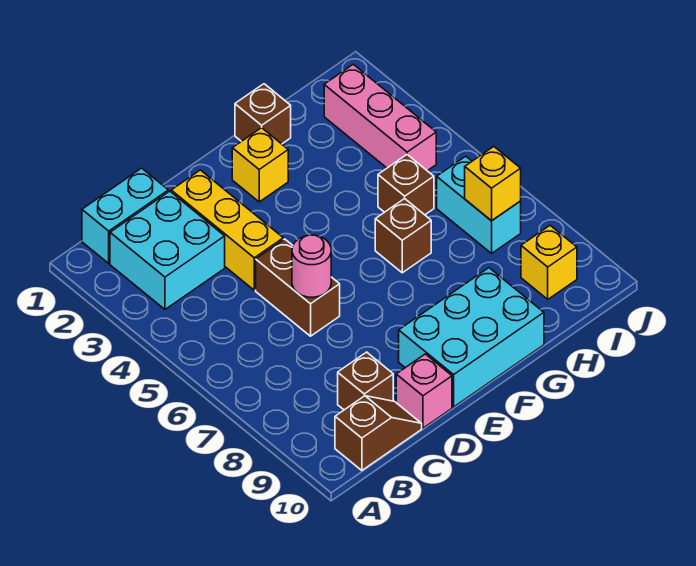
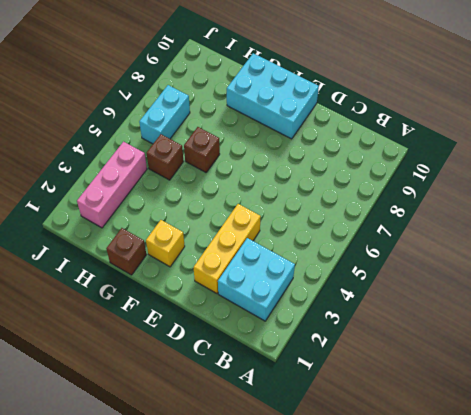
none -> cyan brick B1:C1 level 1
none -> brown slope B10:C10 level 1 top B
none -> brown brick C9 level 1

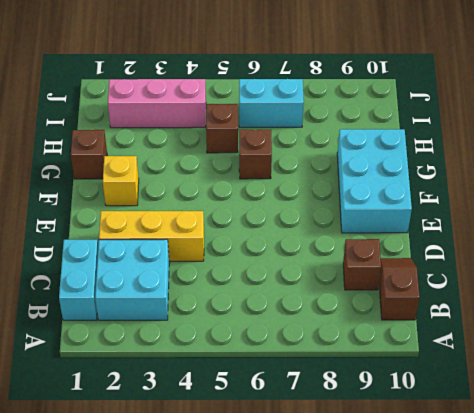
none -> brown brick D5:D6 level 1
none -> pink brick D10 level 1
none -> yellow brick I9 level 1

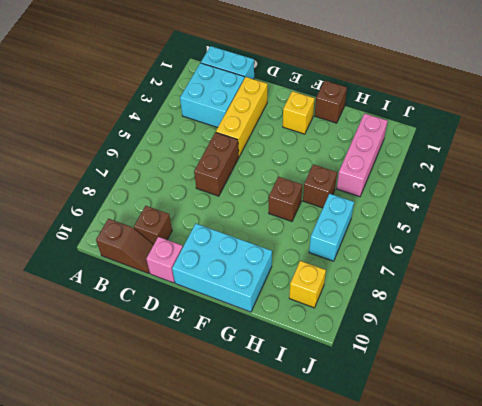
none -> pink round brick D6 level 2
none -> yellow brick I7 level 2

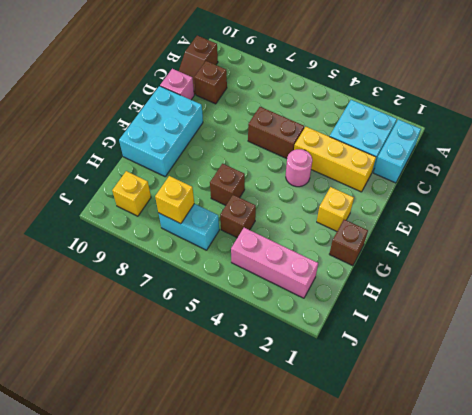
pink round brick E4 level 1 -> pink round brick D6 level 2

